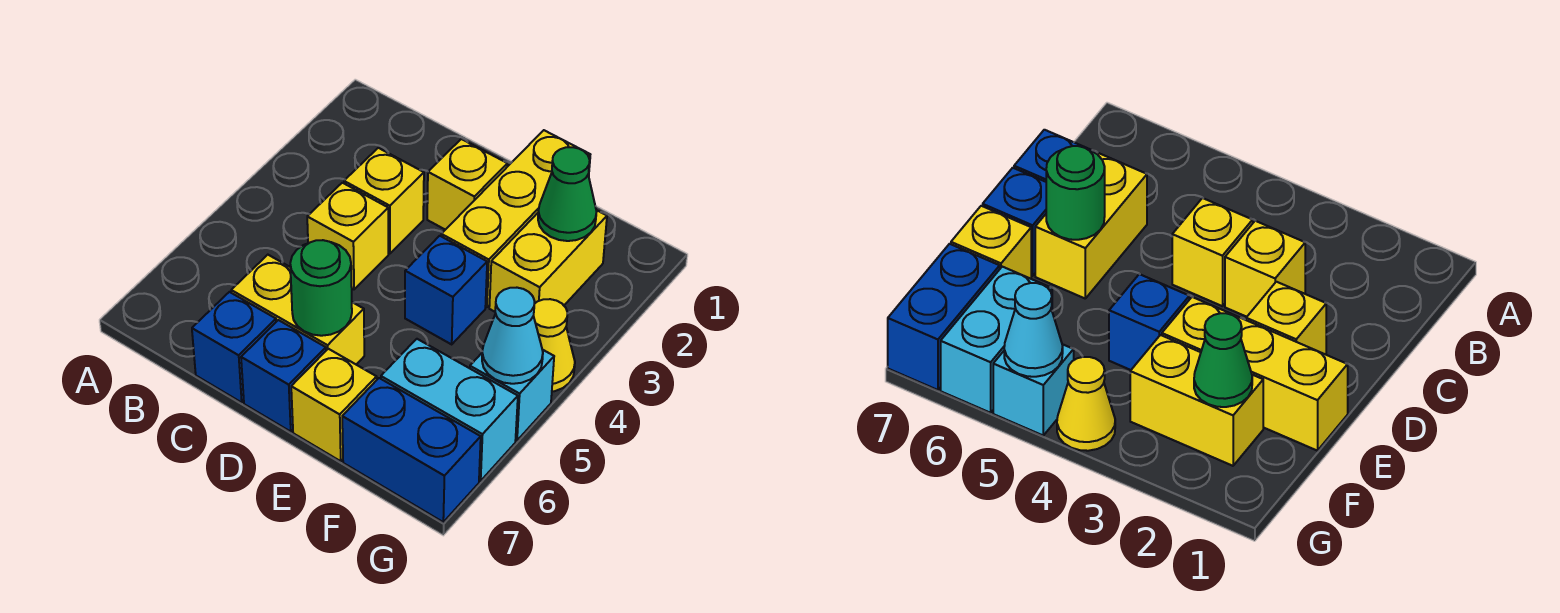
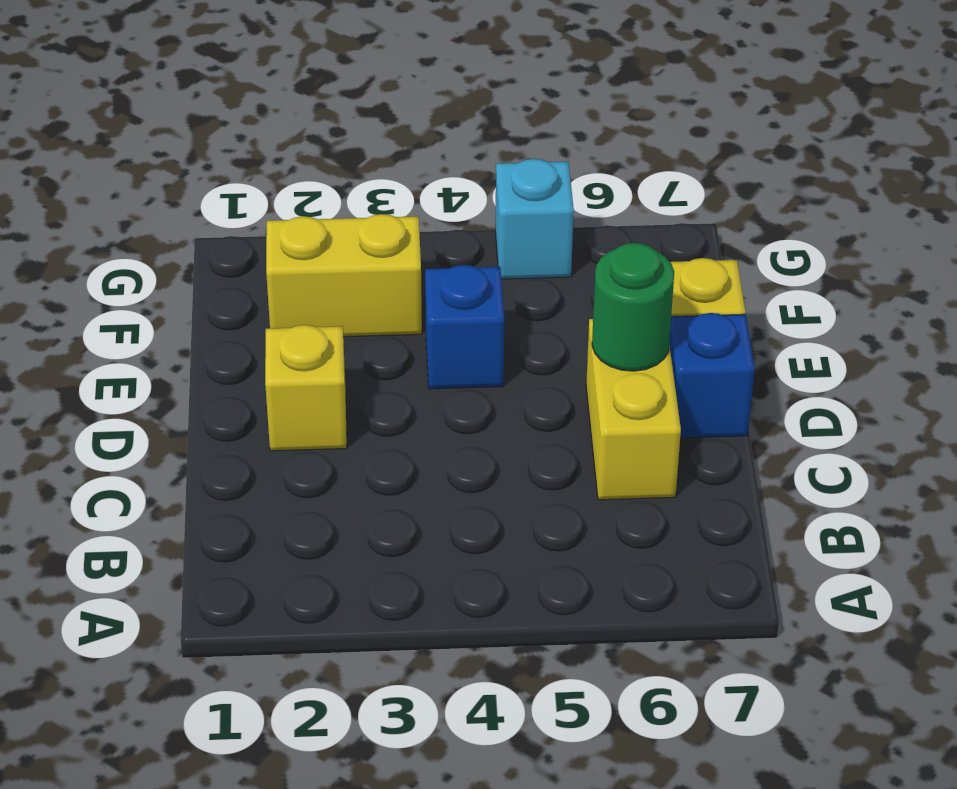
none -> yellow brick C3 level 1
none -> yellow brick C4 level 1
none -> blue brick C7 level 1

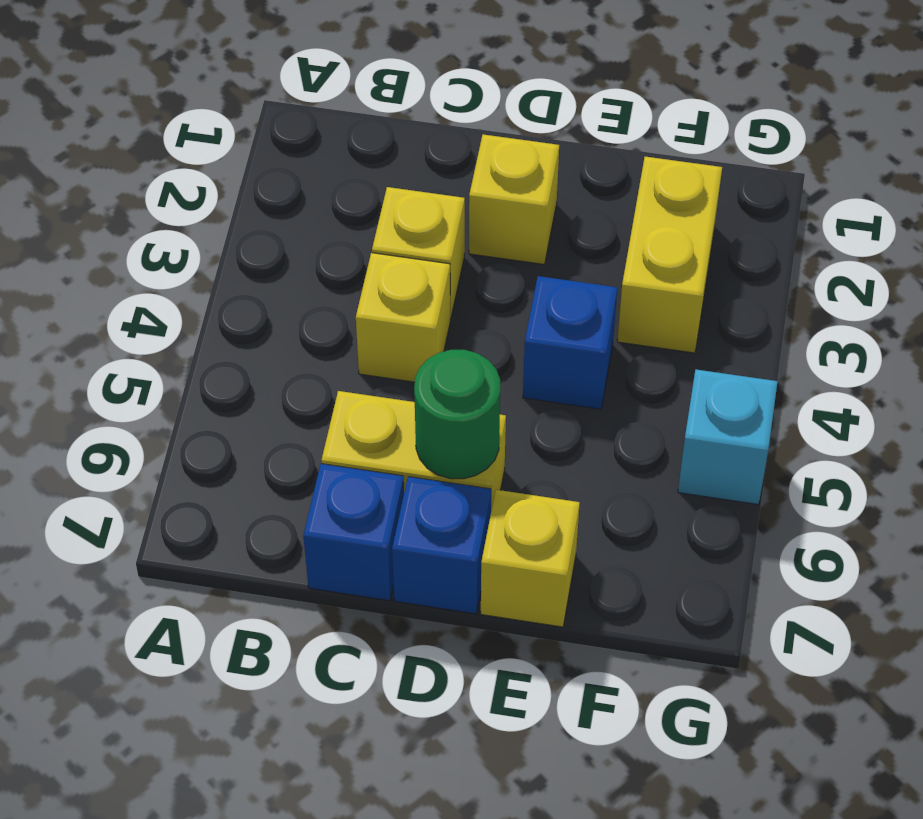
none -> yellow brick E1:E3 level 1
none -> cyan brick F6:G6 level 1
none -> blue brick F7:G7 level 1

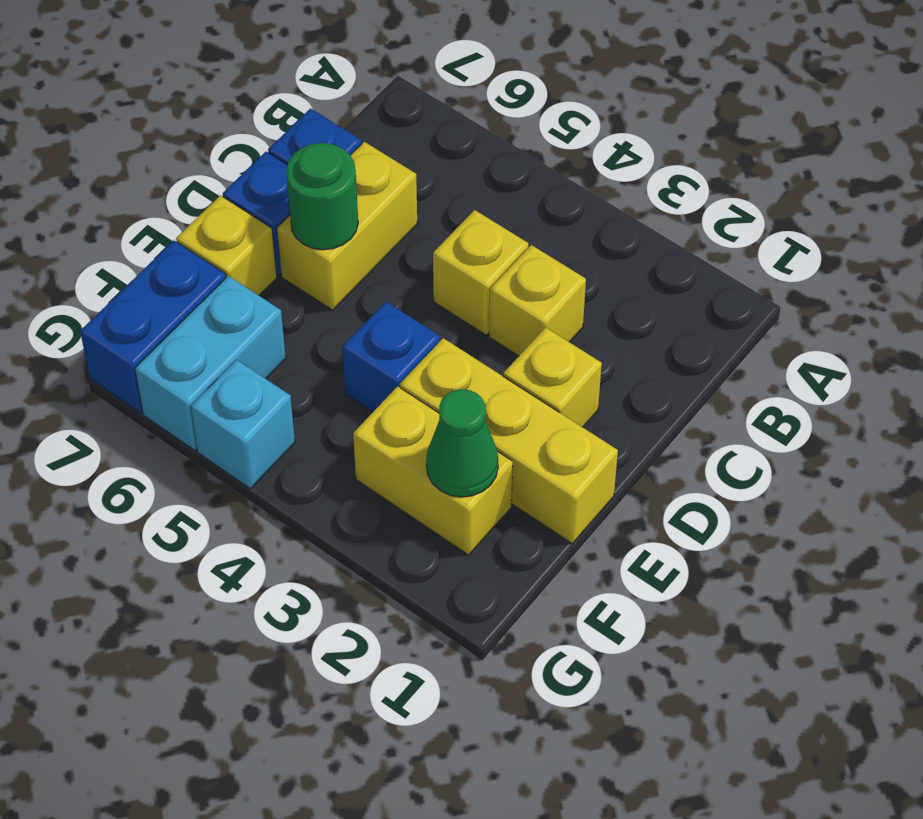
none -> yellow cone G4 level 1
none -> cyan cone G5 level 2

